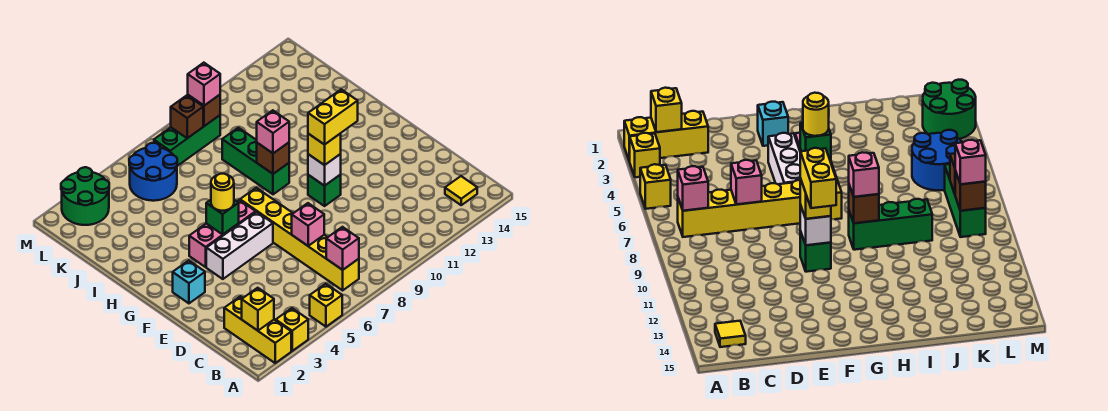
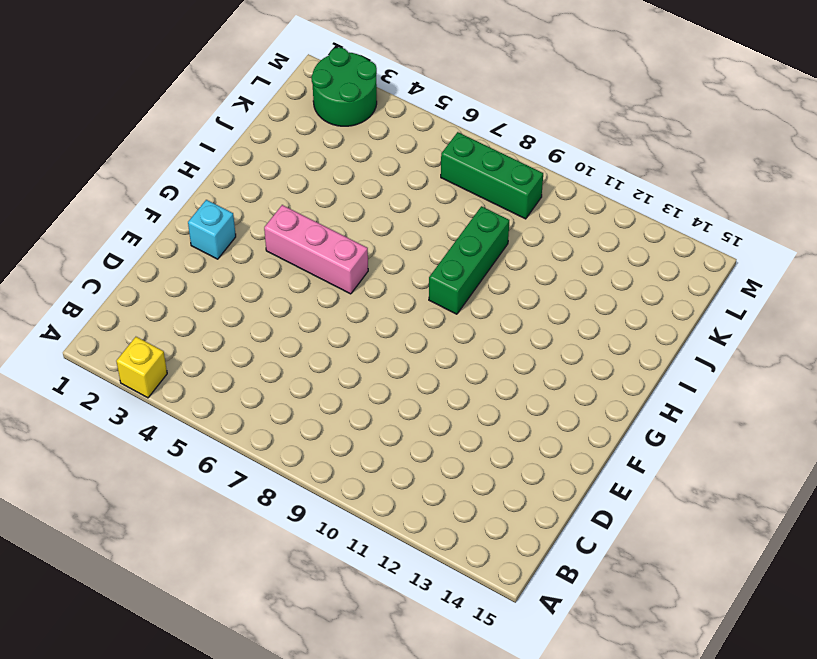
none -> yellow brick A2:C2 level 1
none -> yellow brick A5 level 1
none -> yellow brick B7:G7 level 1

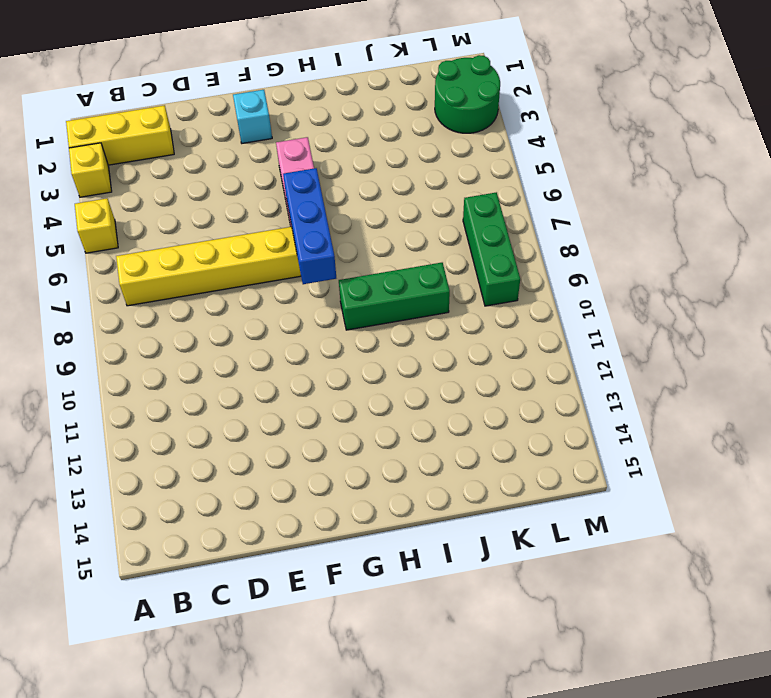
blue brick G6:G8 level 2 -> none
none -> yellow tile B14 level 1
none -> white brick F4:F6 level 1
none -> green brick F10 level 1

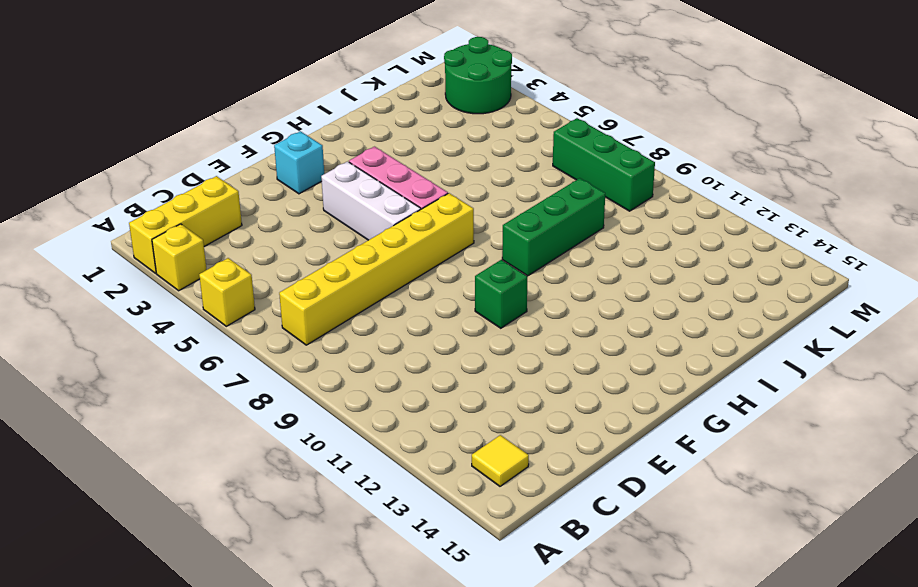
none -> blue round brick K5:L6 level 1
none -> yellow brick B2 level 2
none -> pink brick B7 level 2

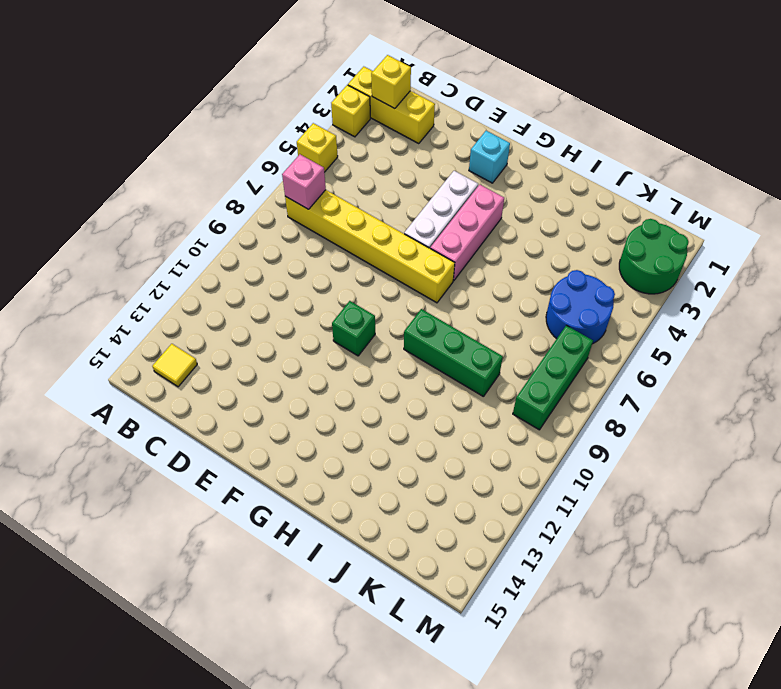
none -> pink brick D7 level 2
none -> white brick F10 level 2
none -> green brick G5 level 2

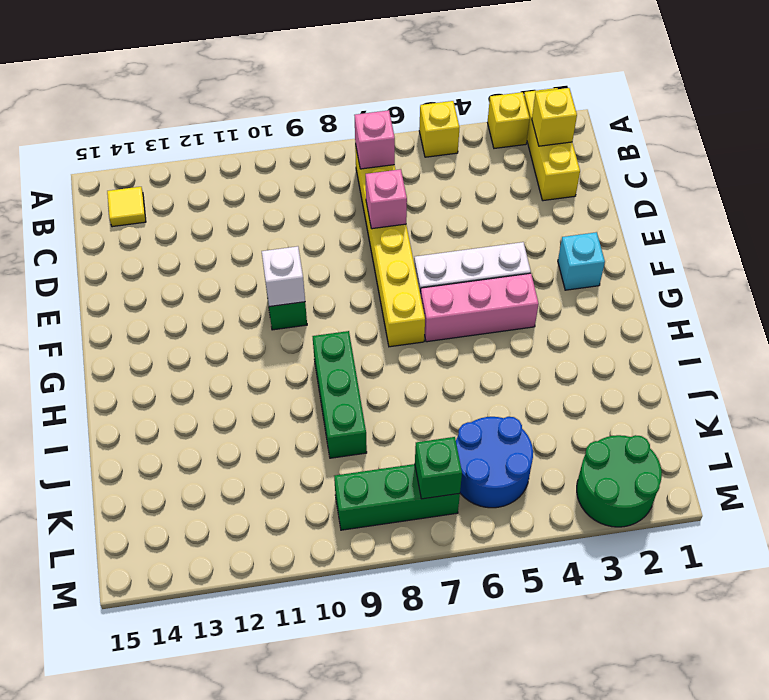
green brick L7 level 2 -> green brick G5 level 2
none -> brown brick H9 level 2
none -> brown brick L8 level 2
none -> brown brick L9 level 2

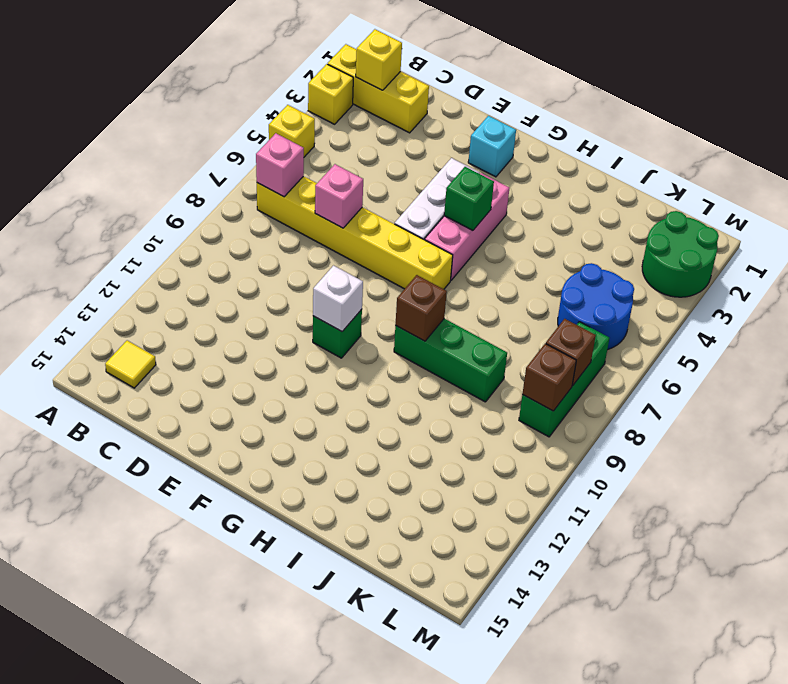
none -> yellow brick F10 level 3
none -> yellow round brick G5 level 3
none -> pink brick H9 level 3

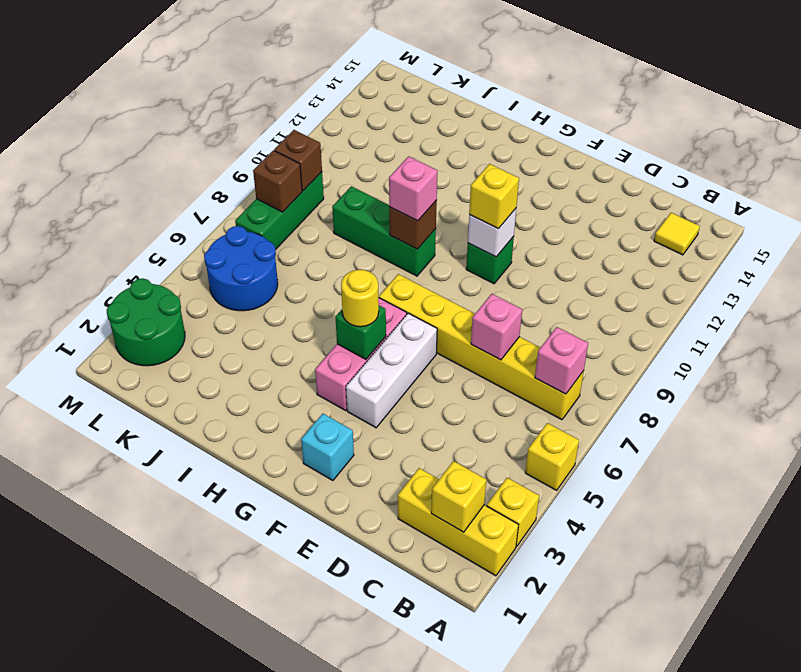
none -> pink brick L9 level 3
none -> yellow brick F10:F11 level 4

